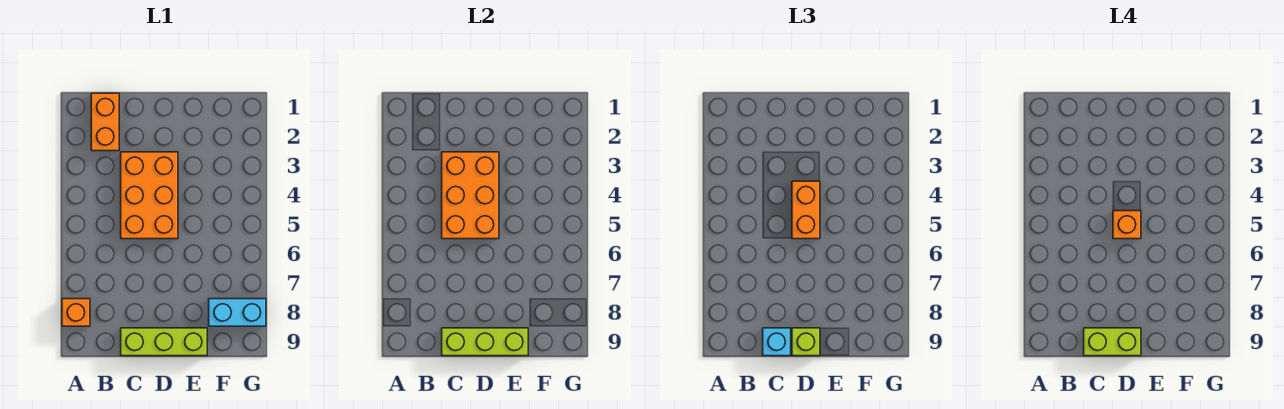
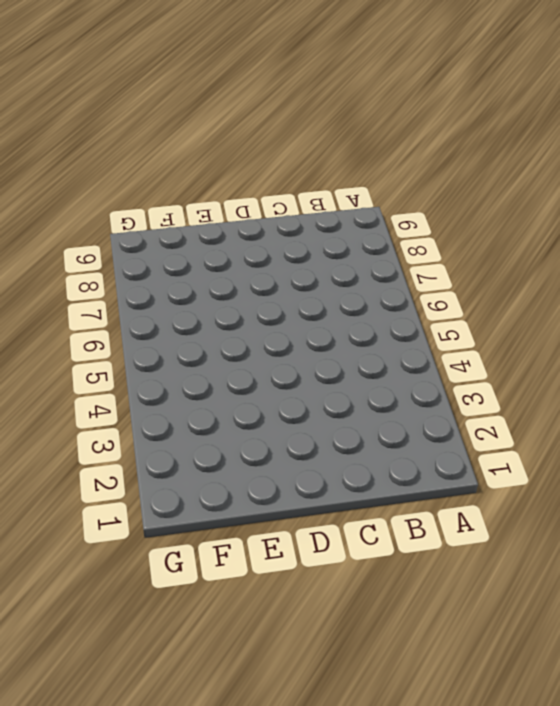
none -> orange brick A8 level 1
none -> orange brick B1:B2 level 1
none -> orange brick C3:D5 level 1

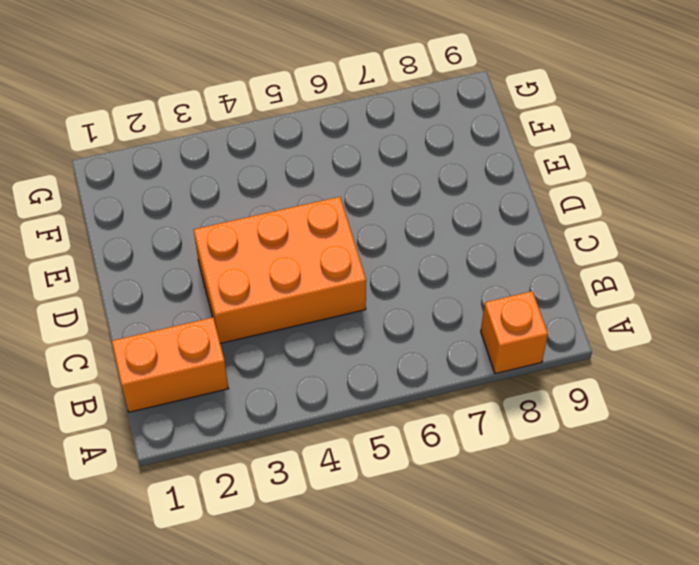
none -> lime brick C9:E9 level 1
none -> cyan brick F8:G8 level 1
none -> orange brick C3:D5 level 2

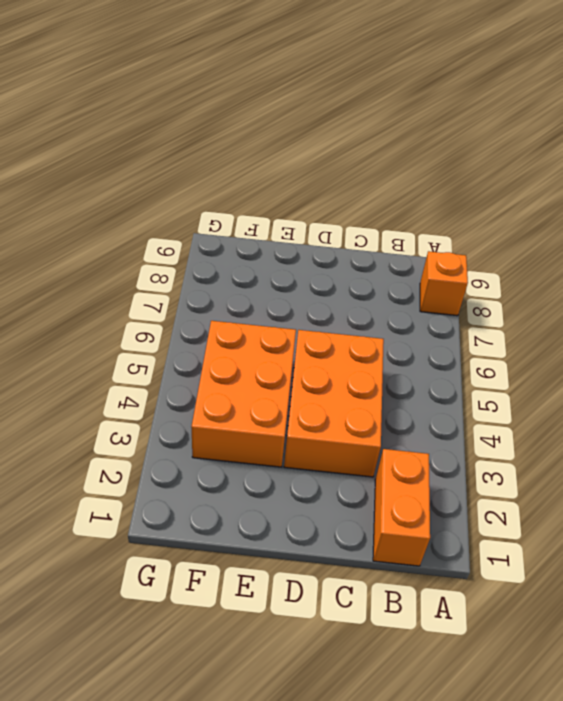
orange brick E3:F5 level 1 -> orange brick C3:D5 level 2
none -> lime brick C9:E9 level 1
none -> cyan brick F8:G8 level 1
none -> lime brick C9:E9 level 2

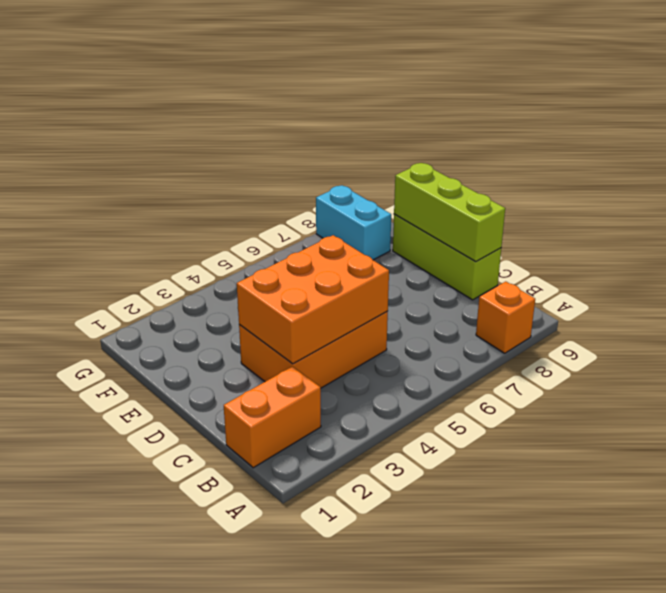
none -> cyan brick C9 level 3
none -> orange brick D4:D5 level 3
none -> lime brick D9 level 3

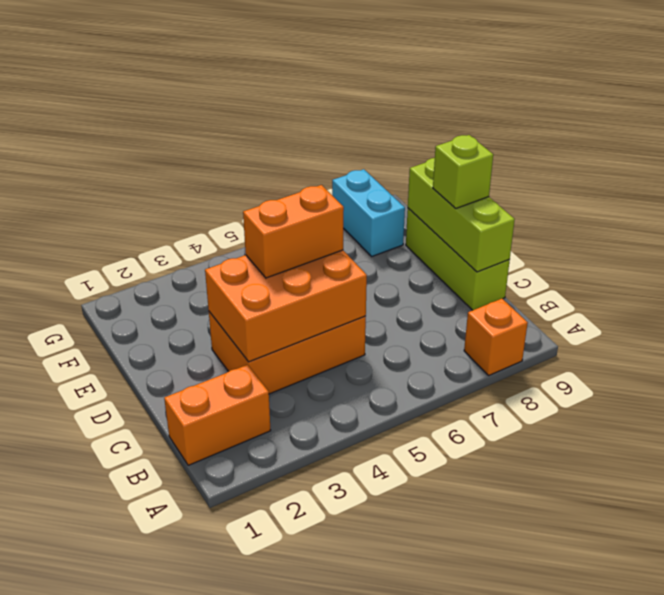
none -> cyan brick C9 level 3
none -> lime brick C9:D9 level 4
none -> orange brick D5 level 4

